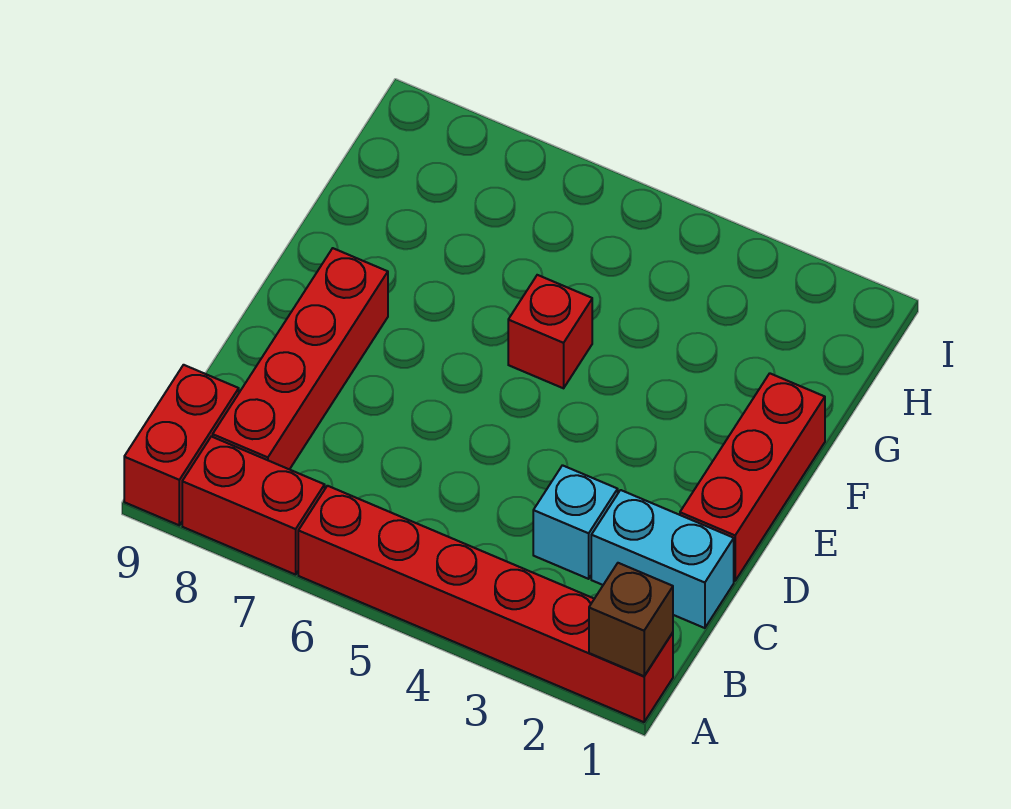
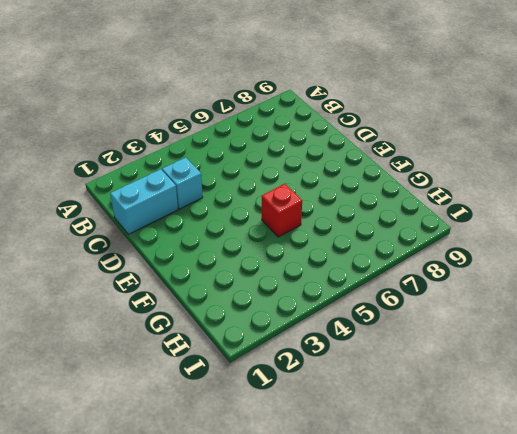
none -> red brick A1:A6 level 1
none -> red brick A7:A8 level 1

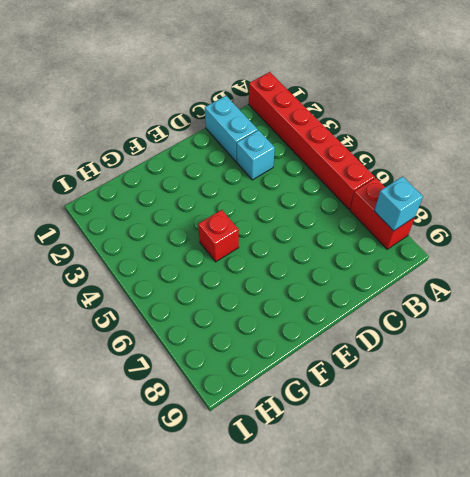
cyan brick A8 level 2 -> none
none -> red brick A9:B9 level 1
none -> red brick B8:E8 level 1

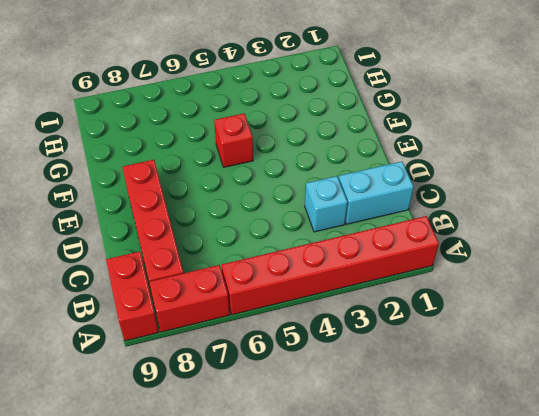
none -> red brick D1:F1 level 1
none -> brown brick A1 level 2

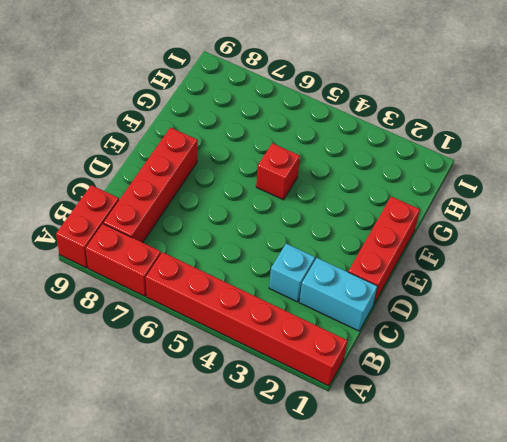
none -> brown brick A1 level 2

